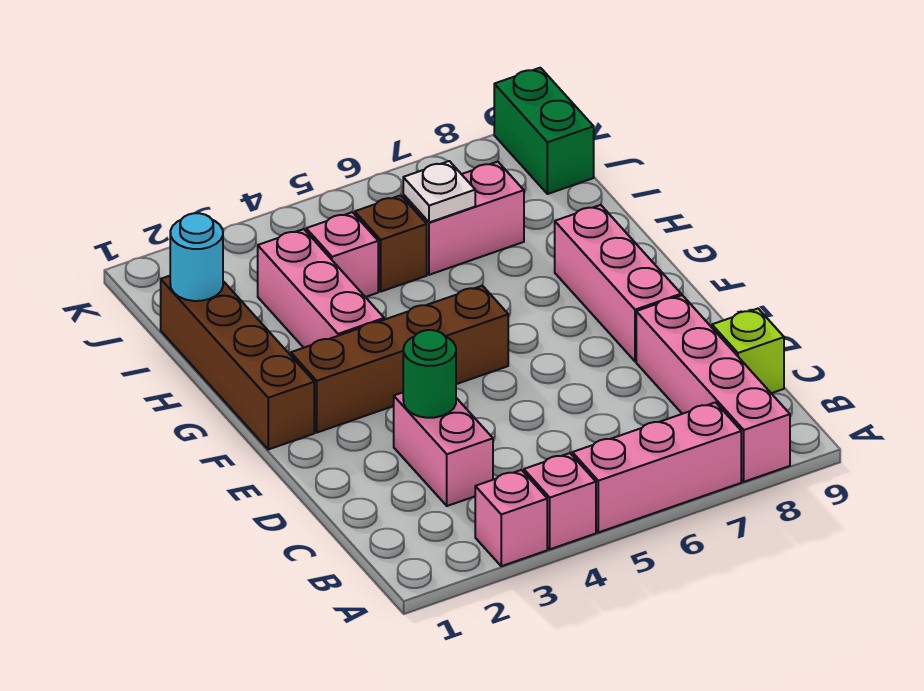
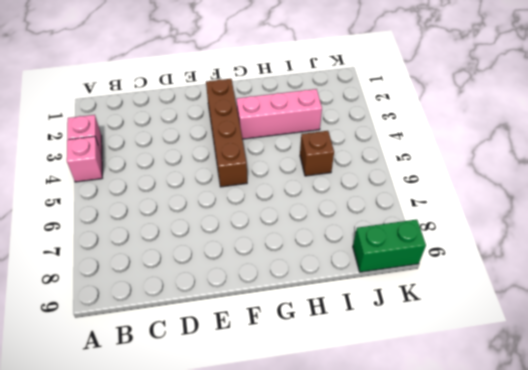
none -> pink brick A5:A7 level 1
none -> pink brick A8:D8 level 1
none -> pink brick C3:D3 level 1

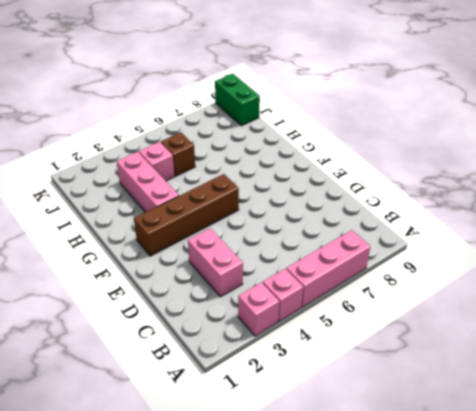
none -> pink brick A8:D8 level 1
none -> lime brick C9 level 1
none -> pink brick E8:G8 level 1

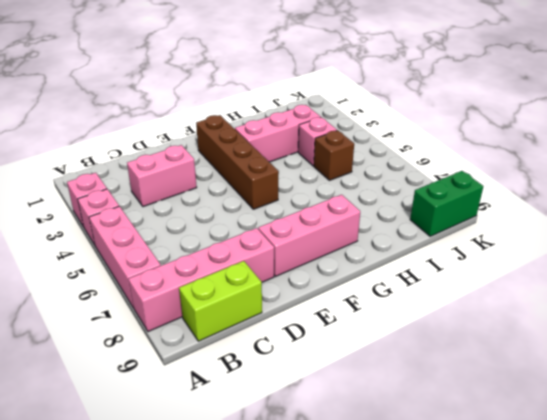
lime brick B9:C9 level 1 -> lime brick C9 level 1
none -> brown brick F1:I1 level 1
none -> pink brick I6:I7 level 1
none -> green round brick D3 level 2

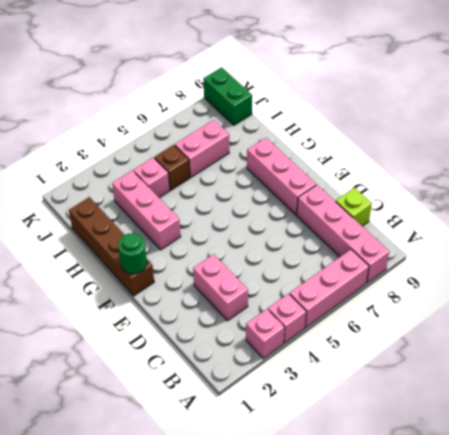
green round brick F1 level 2 -> green round brick D3 level 2
none -> brown brick F2:F5 level 1
none -> cyan round brick I1 level 2
none -> white plate I6 level 2

